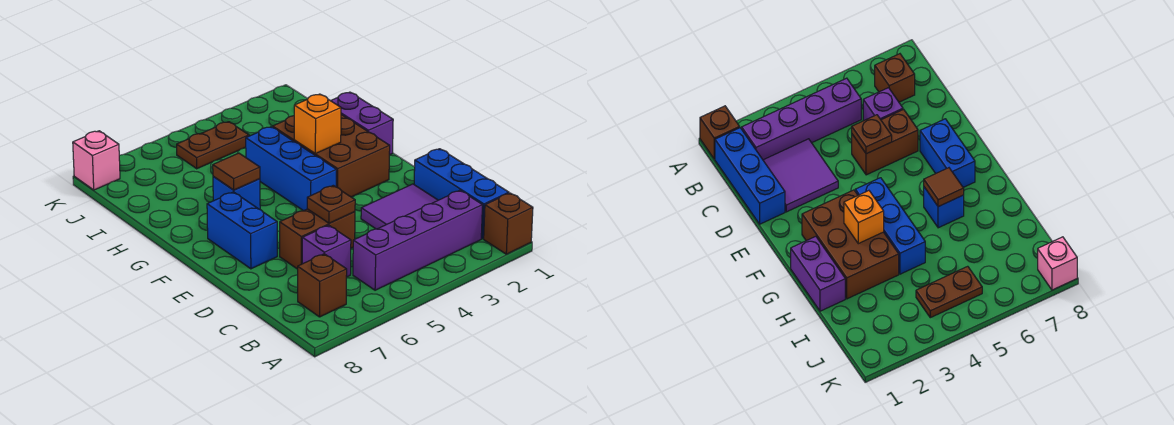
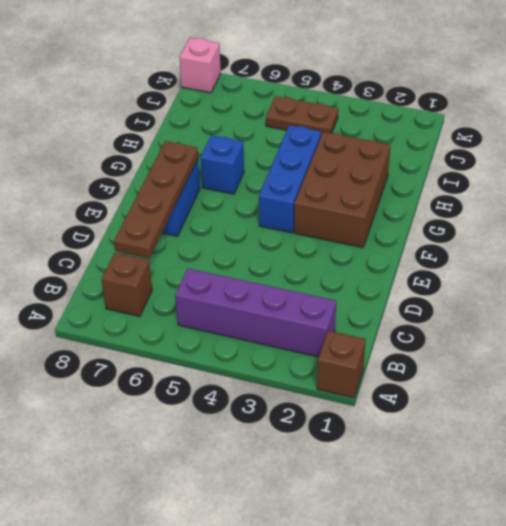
brown plate C7:F7 level 2 -> none
none -> blue brick B1:D1 level 1
none -> purple tile C2:D3 level 1
none -> purple brick C6 level 1

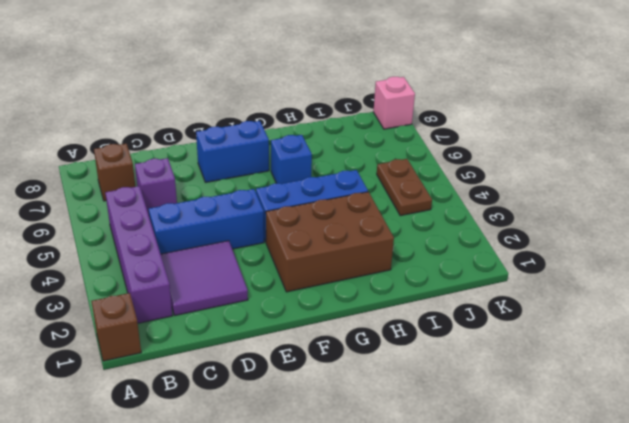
blue brick C4:E4 level 1 -> blue brick B1:D1 level 1
none -> brown brick D5:D6 level 1
none -> purple brick G1:H1 level 1
none -> brown plate D5 level 2

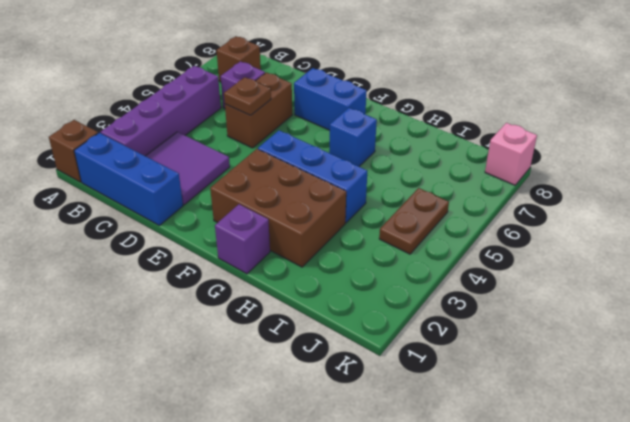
purple brick G1 level 1 -> purple brick G1:H1 level 1
none -> orange brick G3 level 2
none -> brown tile G6 level 2

